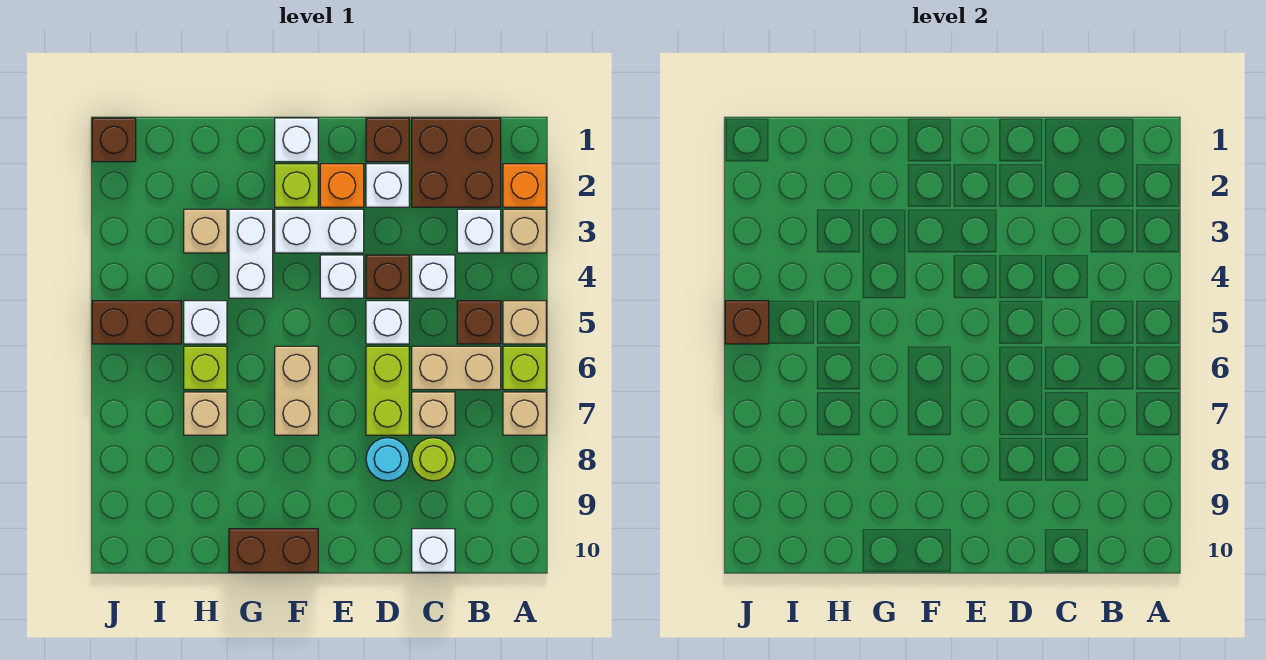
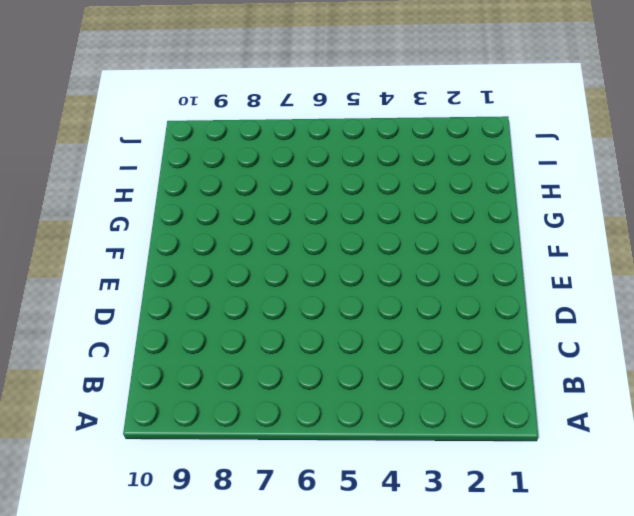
none -> orange brick A2 level 1
none -> tan brick A3 level 1
none -> tan brick A5 level 1
none -> lime brick A6 level 1

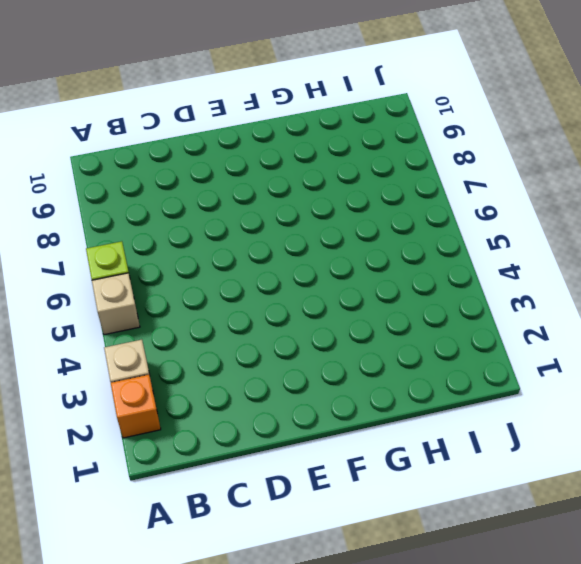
none -> tan brick A7 level 1
none -> brown brick B1:C2 level 1
none -> white brick B3 level 1
none -> brown brick B5 level 1

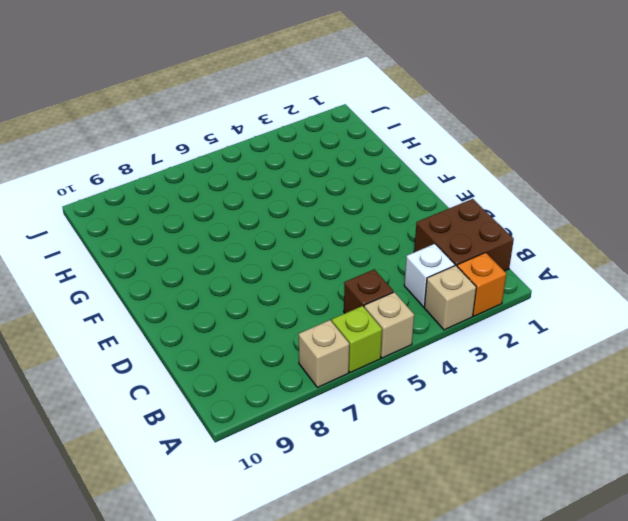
none -> tan brick B6:C6 level 1
none -> white brick C4 level 1
none -> tan brick C7 level 1
none -> lime round brick C8 level 1

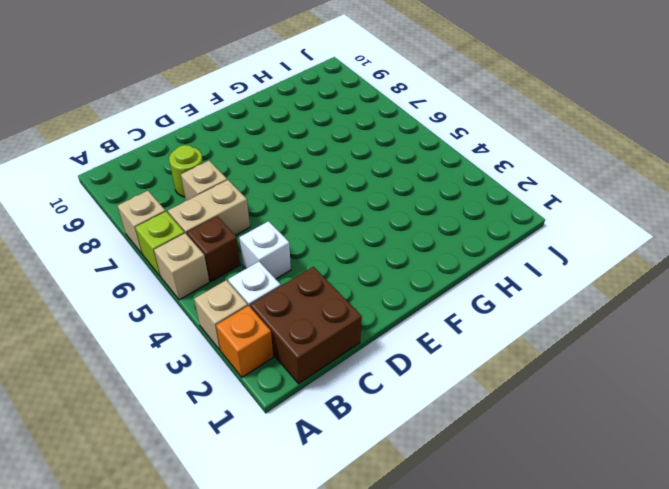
none -> white brick C10 level 1
none -> brown brick D1 level 1
none -> white brick D2 level 1
none -> brown brick D4 level 1

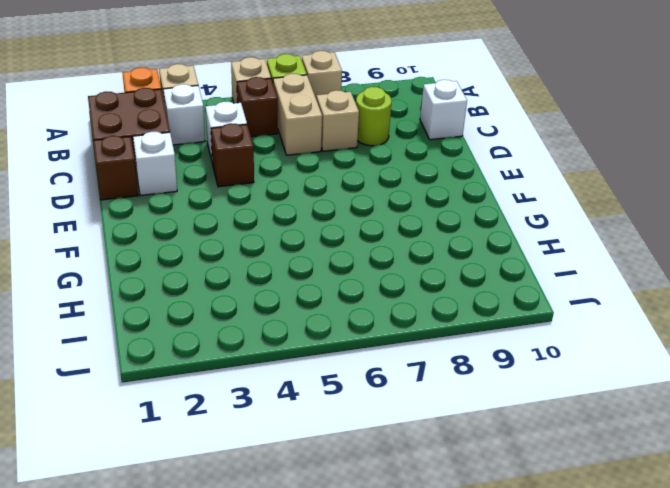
none -> white brick D5 level 1
none -> lime brick D6:D7 level 1
none -> cyan round brick D8 level 1
none -> orange brick E2 level 1

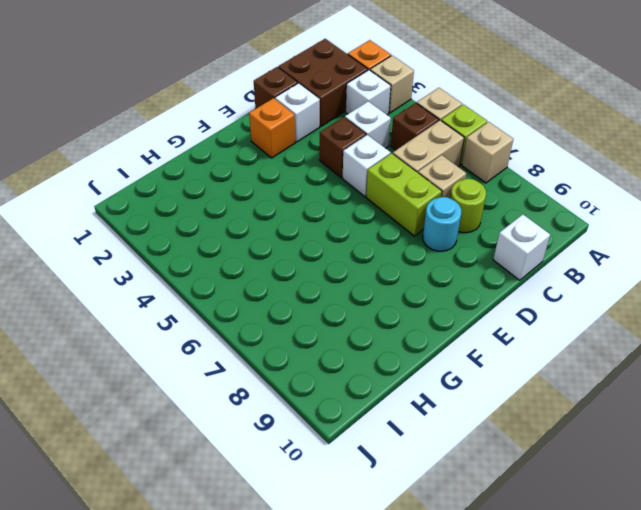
none -> white brick E3:F3 level 1
none -> white brick E4 level 1
none -> white brick F1 level 1
none -> lime brick F2 level 1

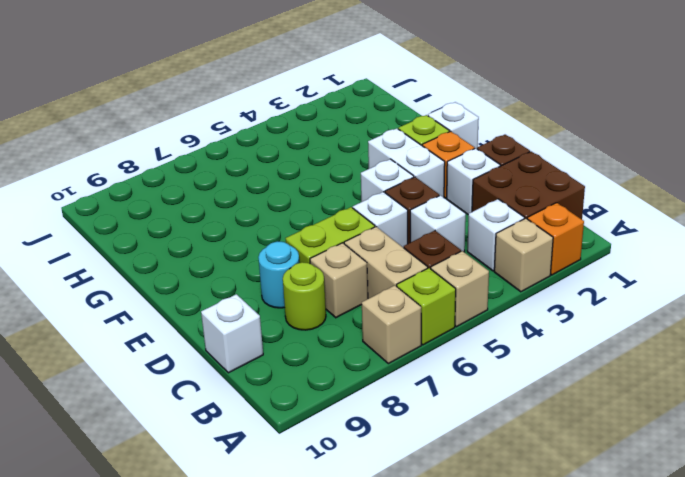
none -> tan brick F6:F7 level 1
none -> brown brick F10:G10 level 1
none -> white brick G3:G4 level 1
none -> tan brick H3 level 1

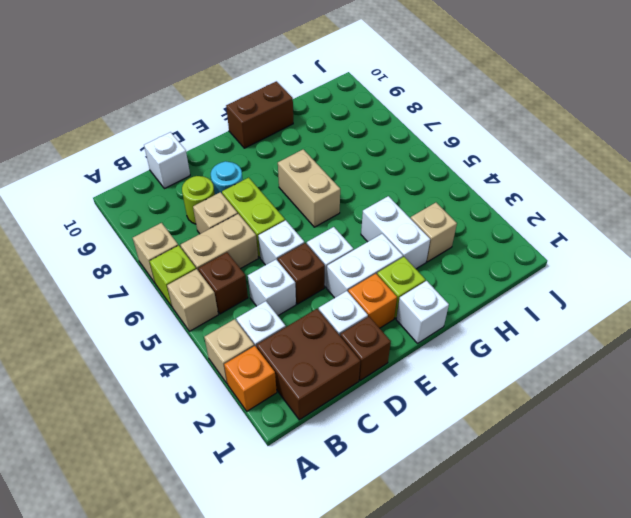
none -> white brick H5 level 1
none -> lime brick H6 level 1
none -> tan brick H7 level 1
none -> brown brick I5:J5 level 1

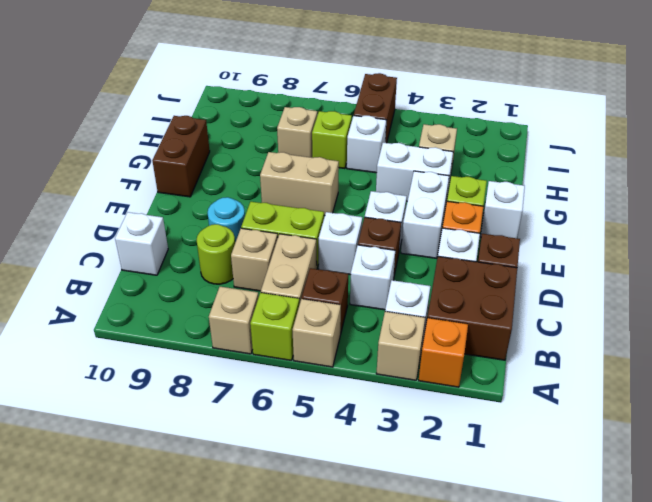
none -> brown brick J1 level 1
none -> brown brick J5 level 2

